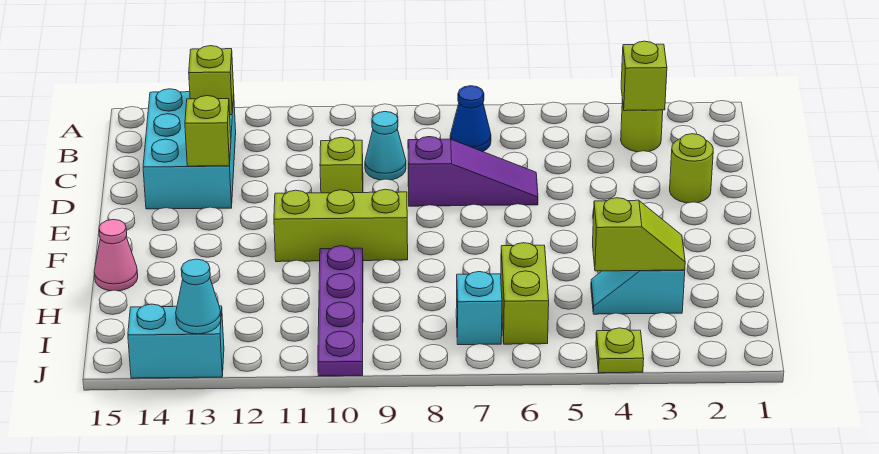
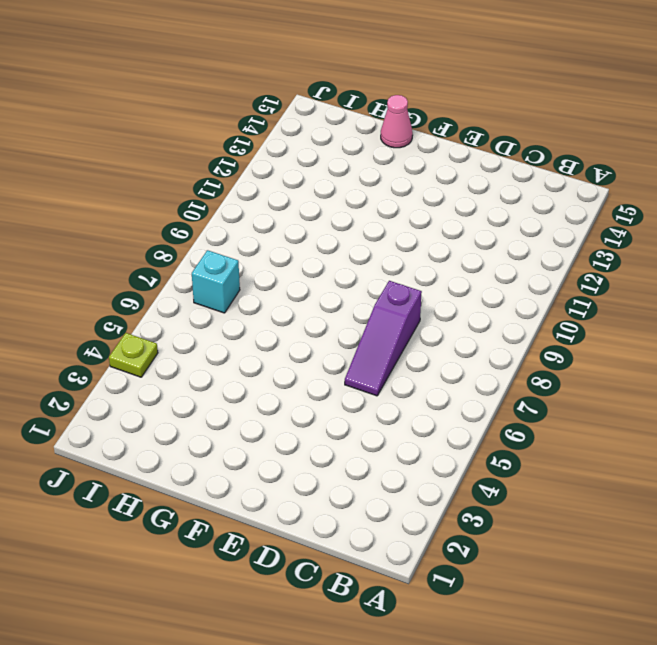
none -> lime round brick B3 level 1
none -> blue cone B7 level 1
none -> cyan brick B13:D14 level 1

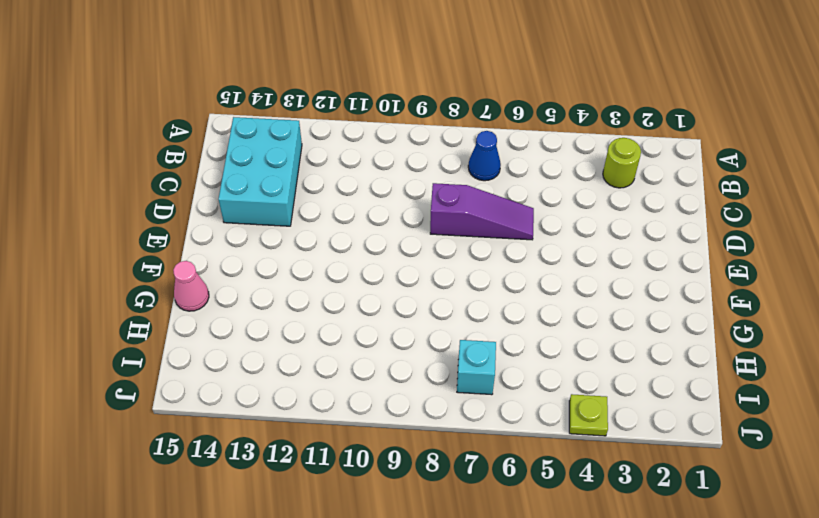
none -> cyan cone C9 level 1
none -> lime round brick D2 level 1
none -> lime brick D10 level 1

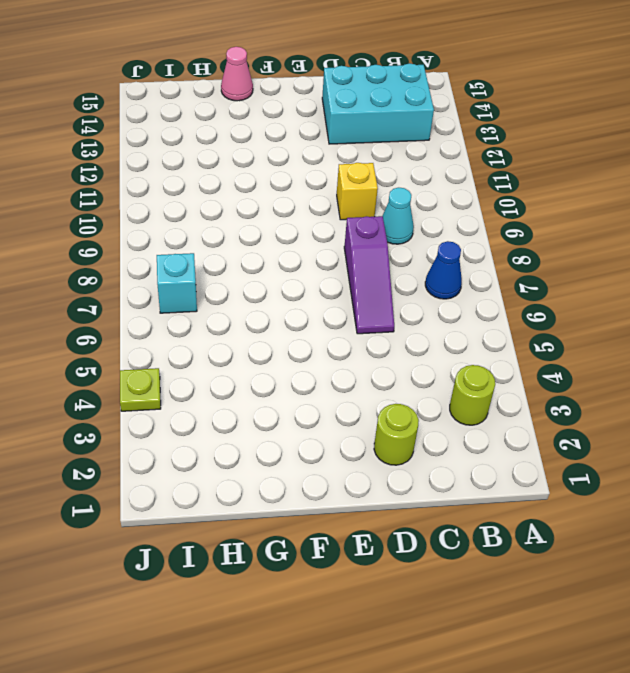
yellow brick D10 level 1 -> lime brick D10 level 1
none -> lime brick F9:F11 level 1
none -> purple plate G10:J10 level 1
none -> cyan slope H3:H4 level 1 top 3

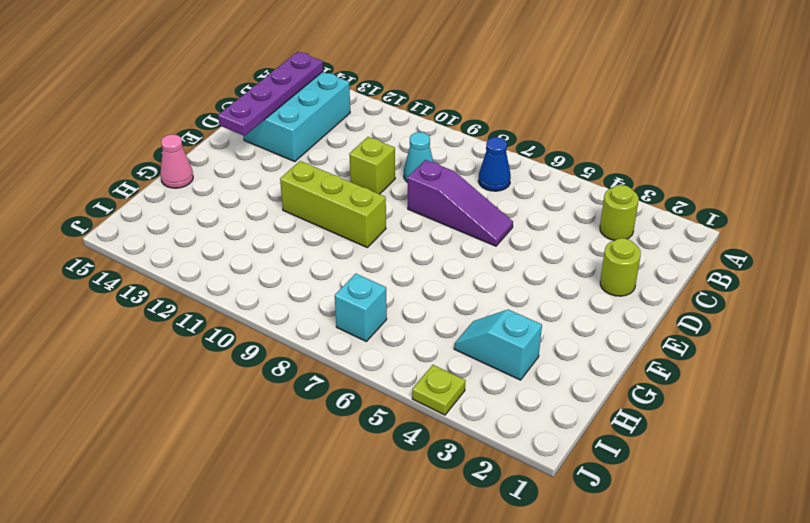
purple plate B14:E14 level 2 -> purple plate G10:J10 level 1
none -> lime brick H6:I6 level 1
none -> cyan brick J13:J14 level 1
none -> lime brick B3 level 2

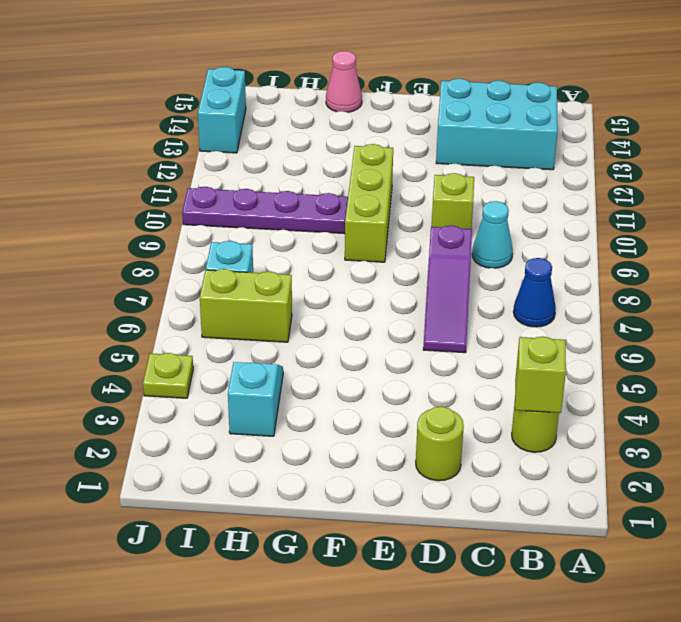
none -> lime brick B13 level 2
none -> lime brick D13 level 2
none -> lime slope H3:H4 level 2 top 4

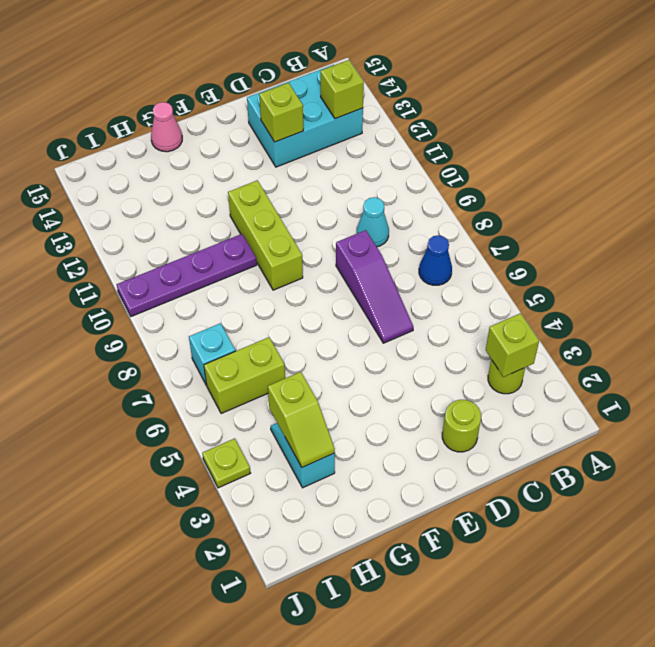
none -> lime brick D10 level 1
none -> cyan brick J13:J14 level 1
none -> cyan cone J13 level 2

